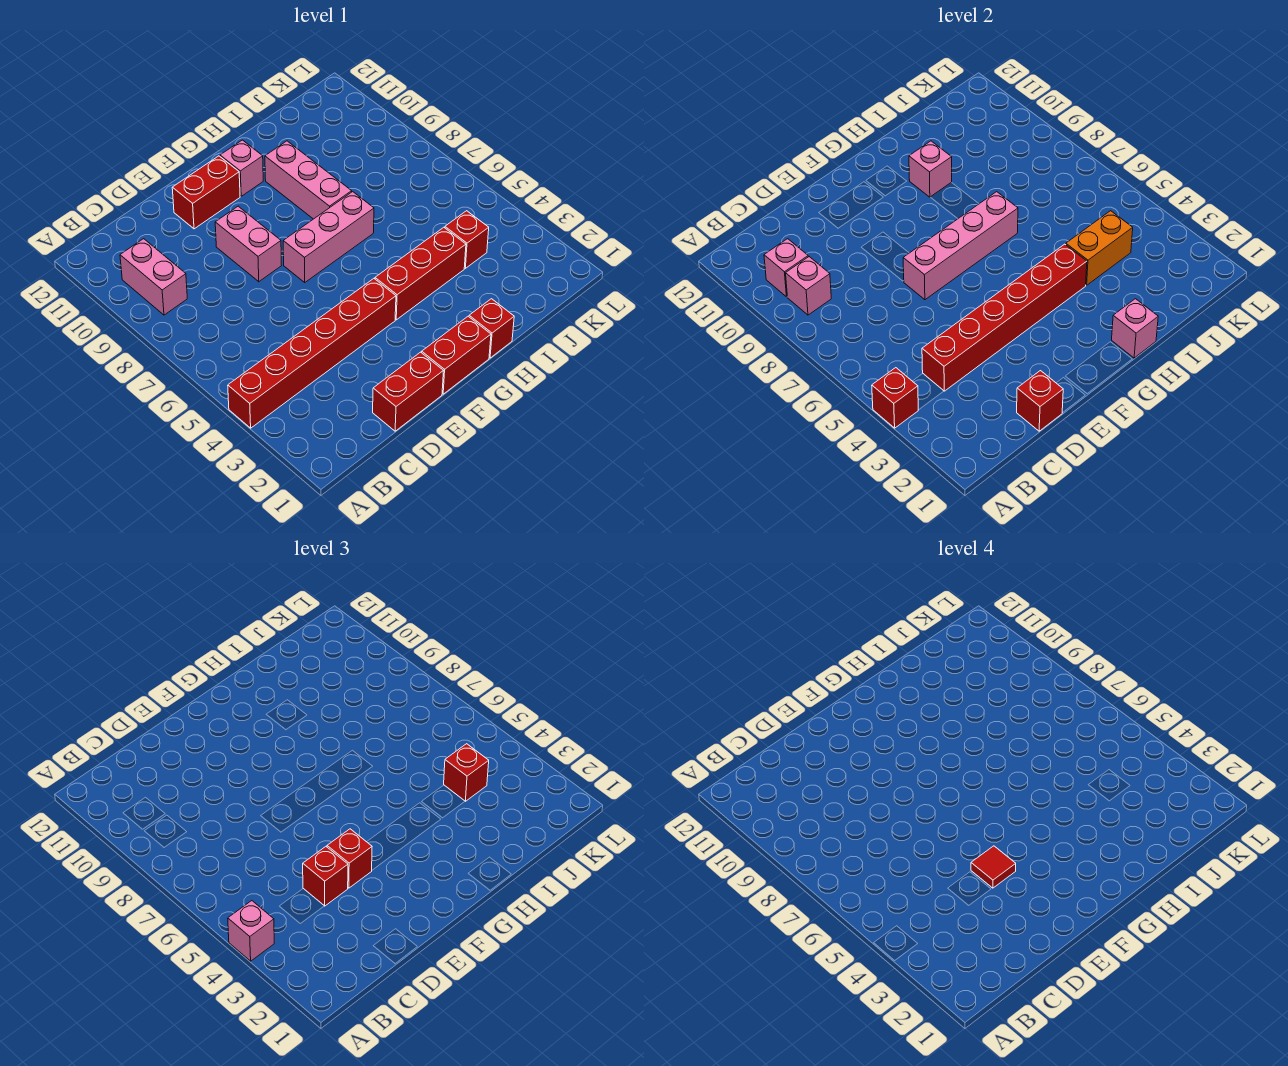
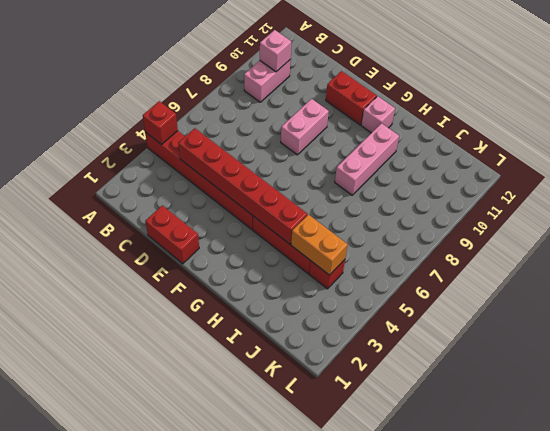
none -> red brick F1:G1 level 1
none -> pink brick F7:H7 level 1
none -> red brick H1 level 1

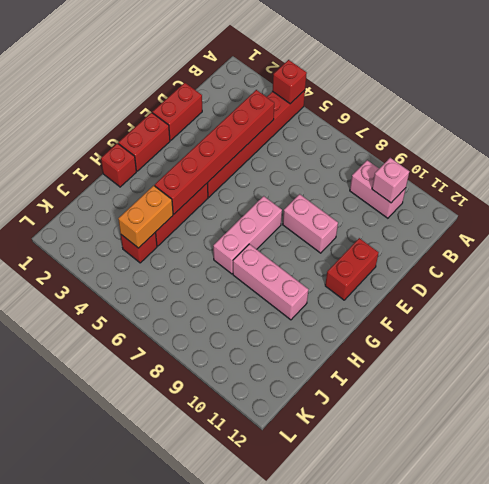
none -> pink brick G11 level 1
none -> pink brick B9 level 2
none -> red brick D1 level 2

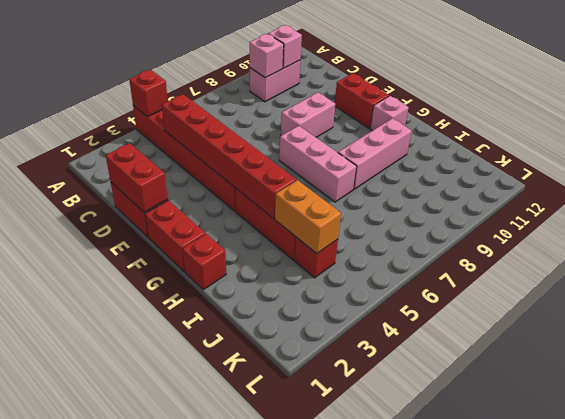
red brick D1:E1 level 2 -> red brick D1 level 2
none -> pink brick E7:H7 level 2
none -> pink brick H1 level 2
none -> pink brick H10 level 2

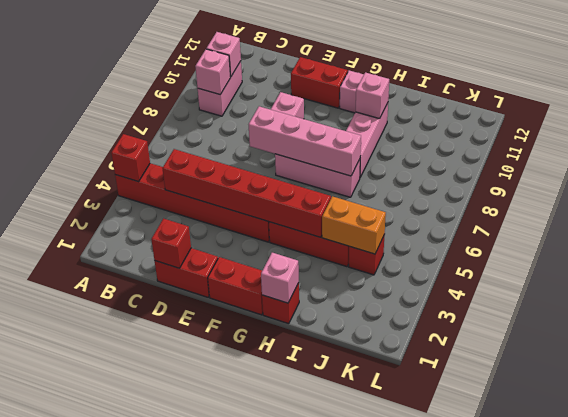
none -> pink brick A4 level 3
none -> red brick D4 level 3
none -> red brick E4 level 3

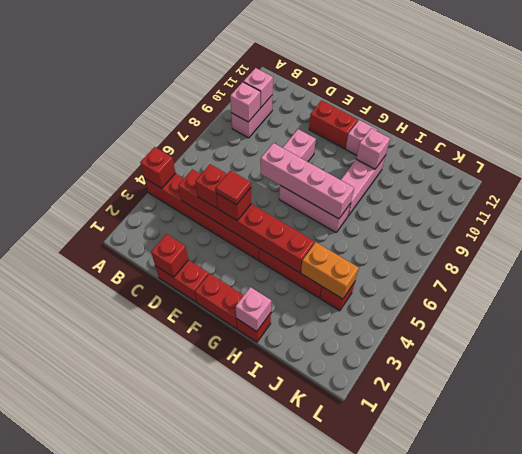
none -> pink brick A4 level 3
none -> red brick J4 level 3

